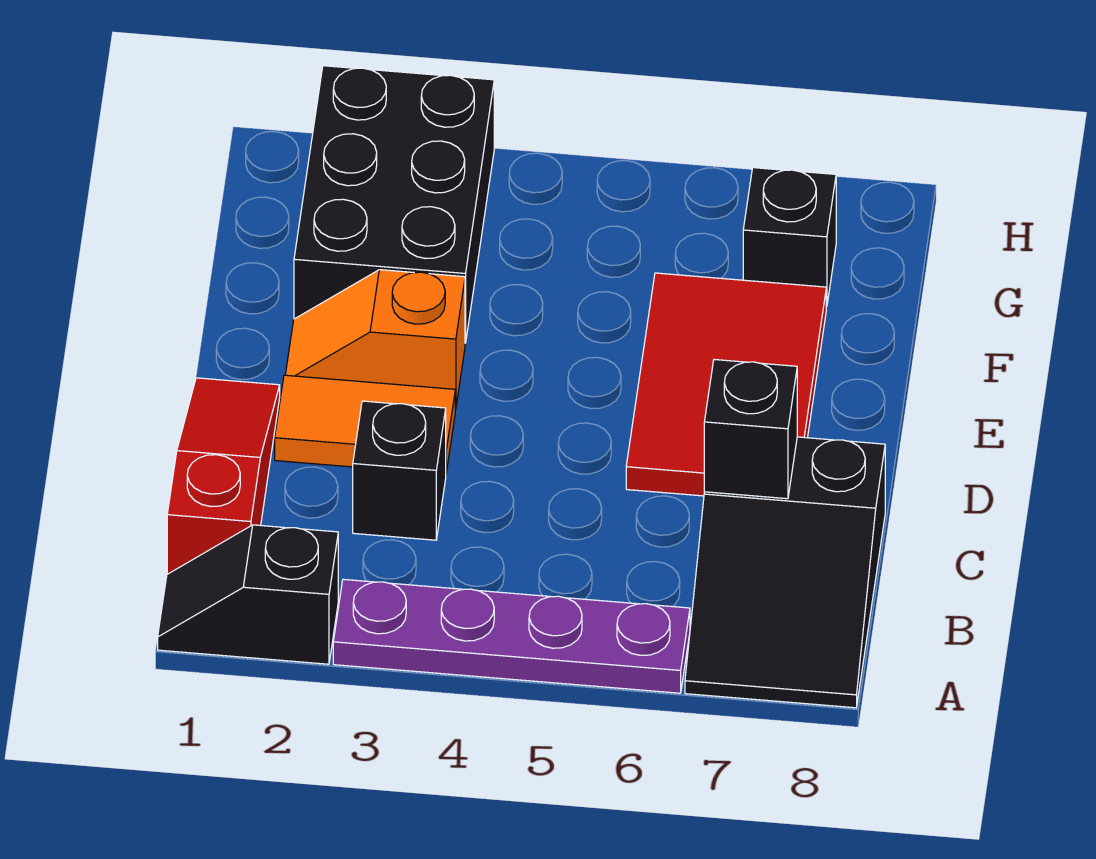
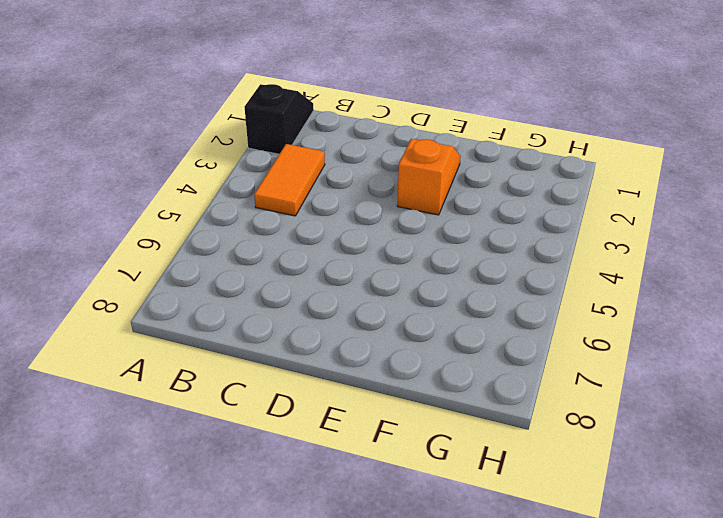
orange tile B3:B4 level 1 -> orange tile D2:D3 level 1
none -> purple plate A3:A6 level 1
none -> black slope A7:C8 level 1 top C

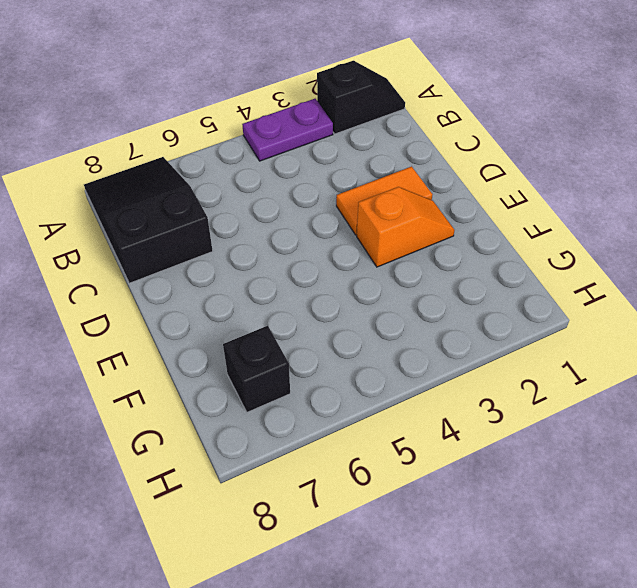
purple plate A3:A4 level 1 -> purple plate A3:A6 level 1
none -> red slope B1:D1 level 1 top B
none -> black brick C3 level 1

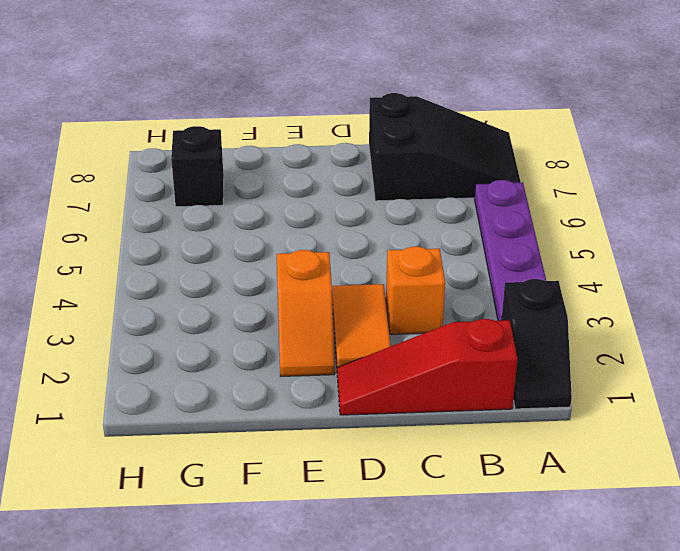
orange brick C3 level 1 -> black brick C3 level 1
none -> red tile D6:F7 level 1
none -> black brick F2:H3 level 1

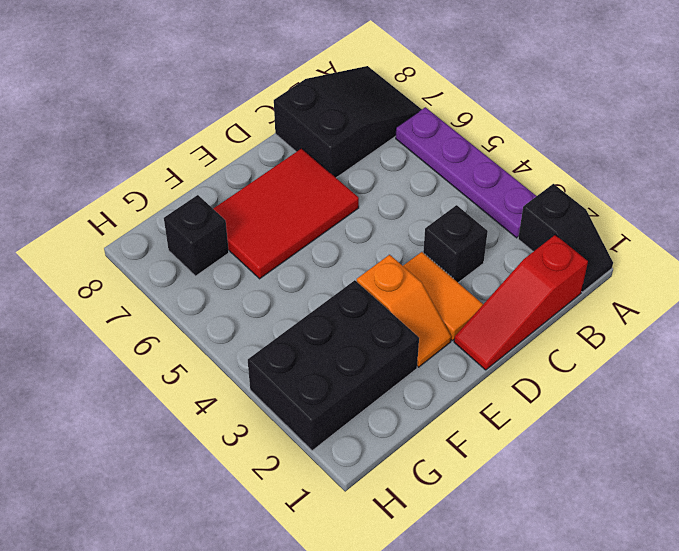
none -> black brick C7 level 2

